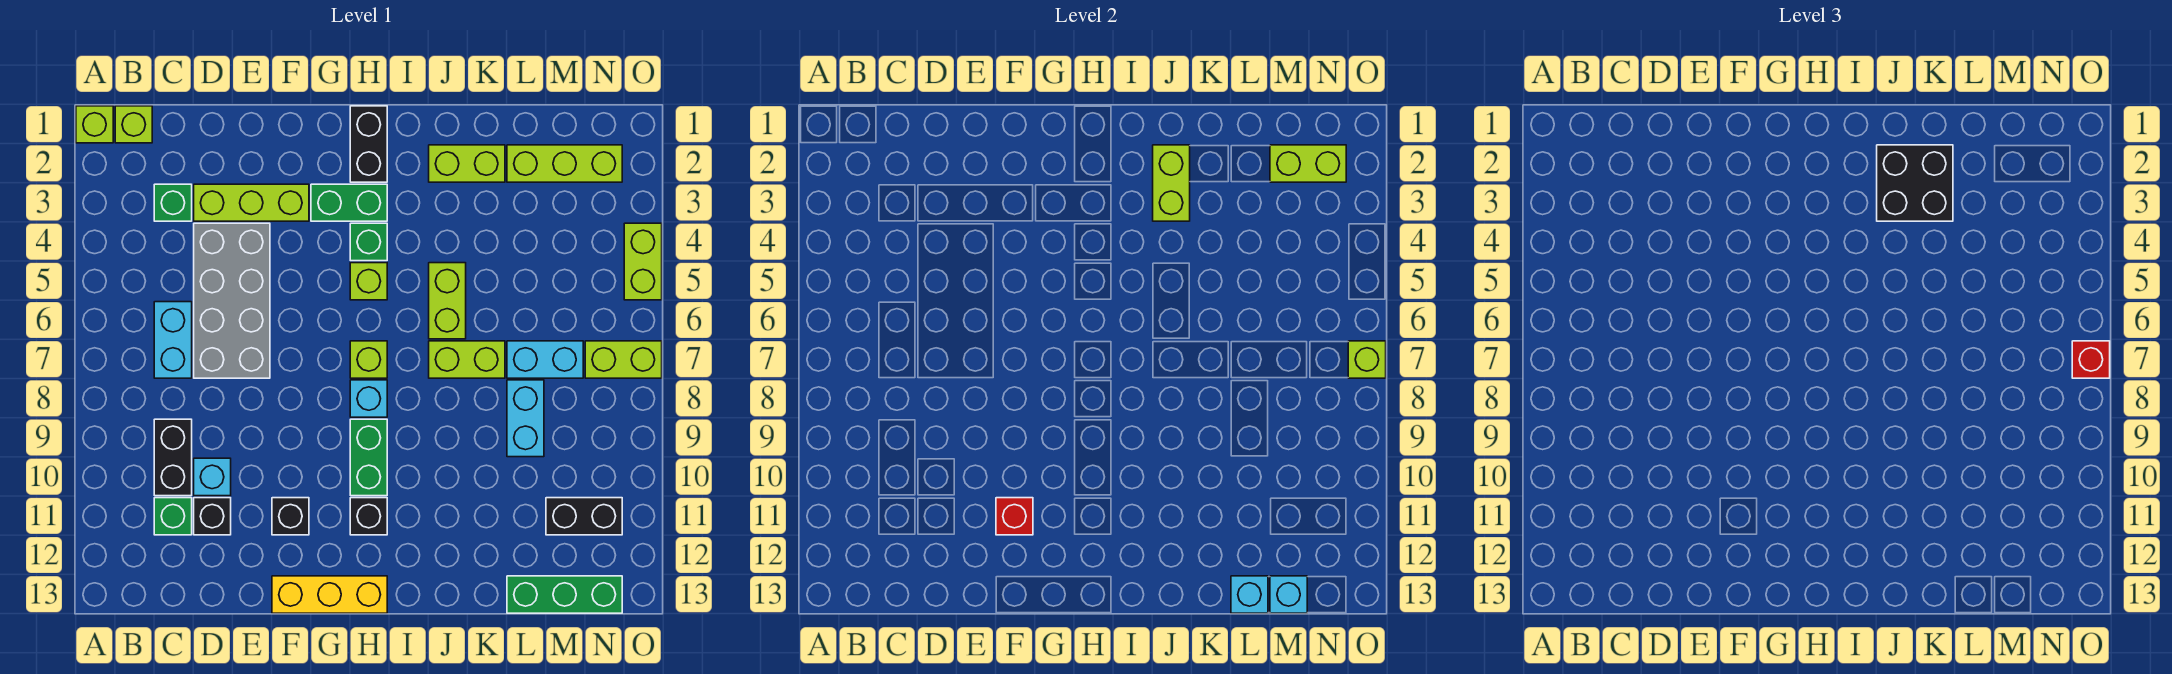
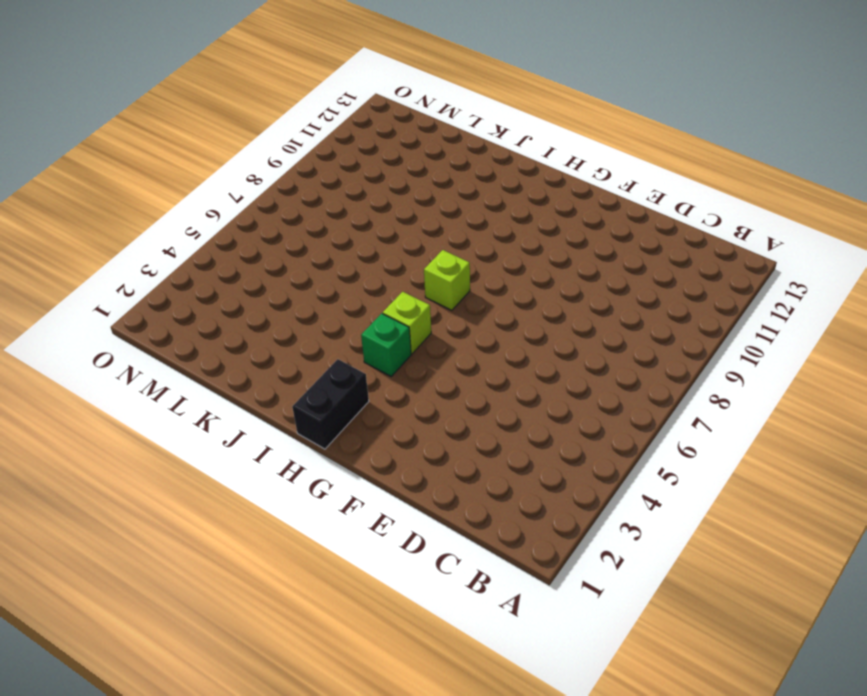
none -> lime brick A1 level 1
none -> lime brick B1 level 1
none -> green brick C3 level 1
none -> cyan brick C6:C7 level 1

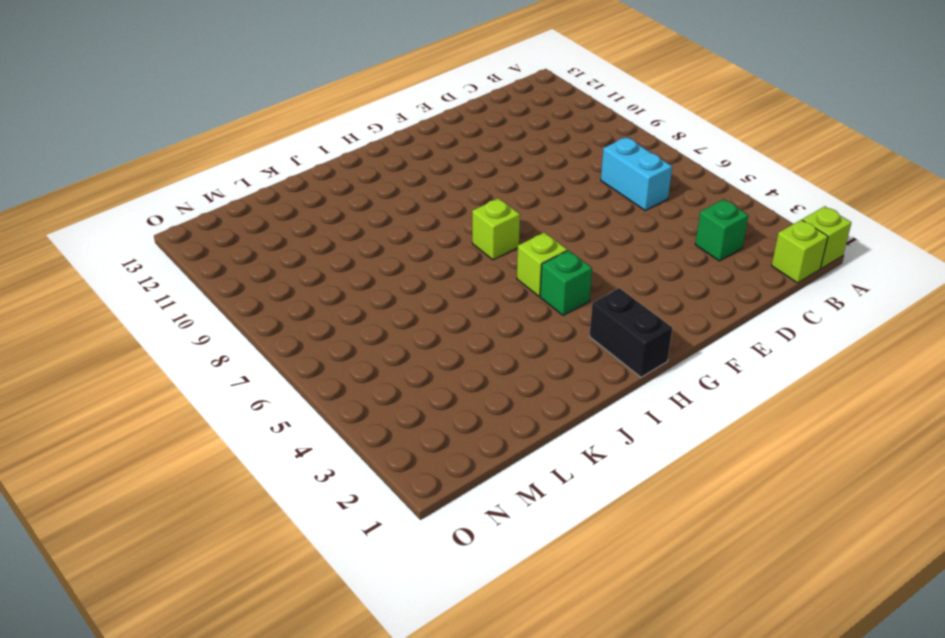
none -> black brick C9:C10 level 1
none -> green brick C11 level 1
none -> lime brick D3:F3 level 1
none -> grey brick D4:E7 level 1

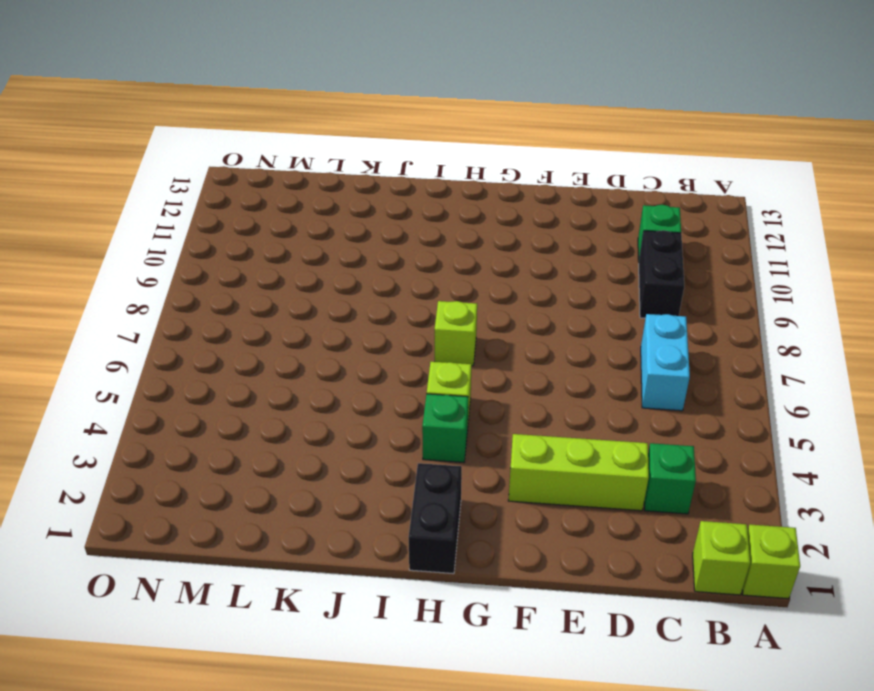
none -> grey brick D4:E7 level 1
none -> cyan brick D10 level 1
none -> black brick D11 level 1
none -> black brick F11 level 1

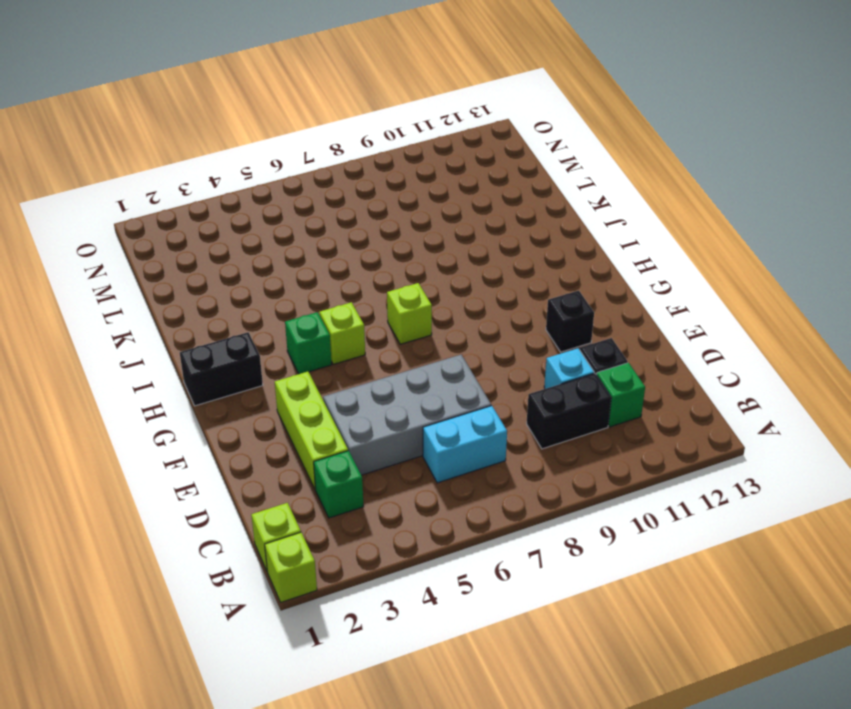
none -> yellow brick F13:H13 level 1
none -> green brick G3:H3 level 1
none -> cyan brick H8 level 1
none -> green brick H9:H10 level 1

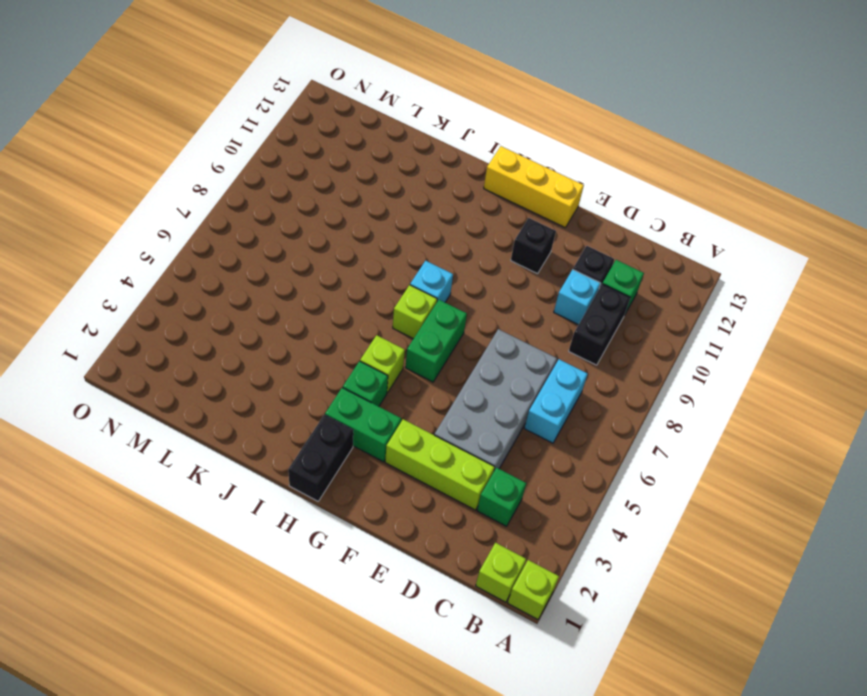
green brick G6:G7 level 1 -> green brick H9:H10 level 1
none -> black brick H11 level 1
none -> lime brick J2:K2 level 1
none -> lime brick J5:J6 level 1
none -> lime brick J7:K7 level 1

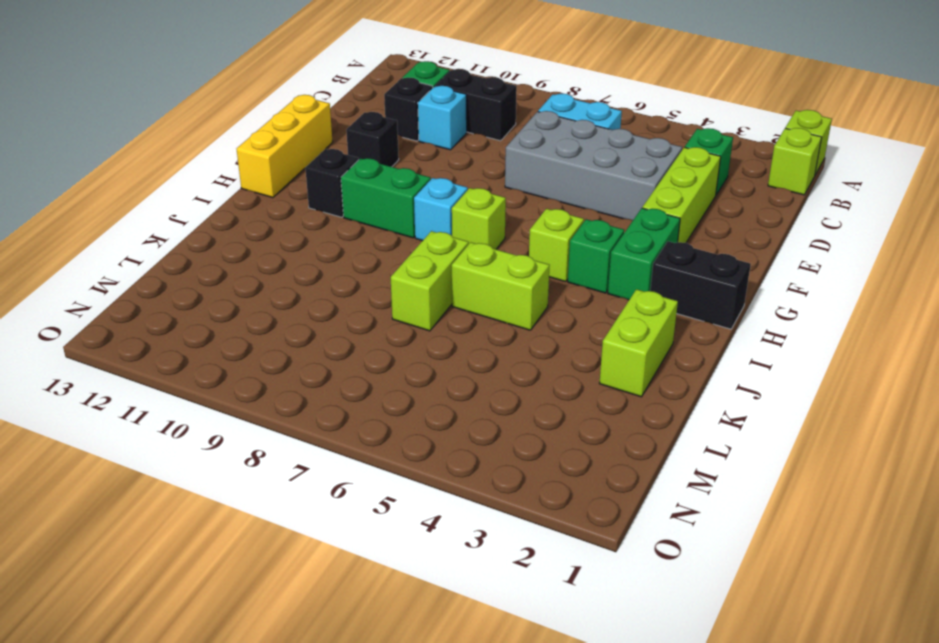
none -> lime brick L2:N2 level 1
none -> cyan brick L7:M7 level 1
none -> cyan brick L8:L9 level 1
none -> green brick L13:N13 level 1

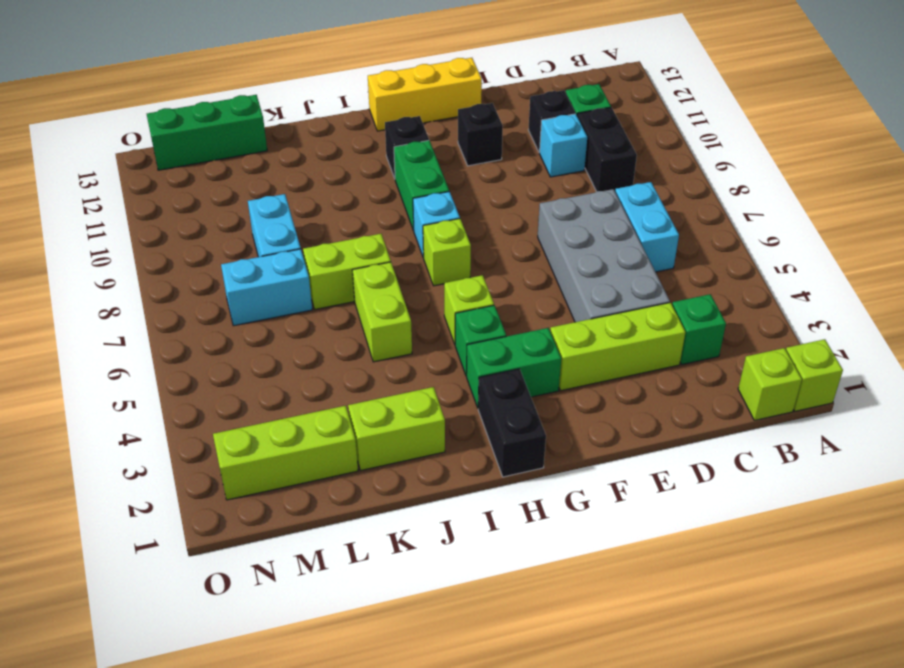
none -> black brick M11:N11 level 1
none -> lime brick N7:O7 level 1
none -> lime brick O4:O5 level 1
none -> red brick F11 level 2

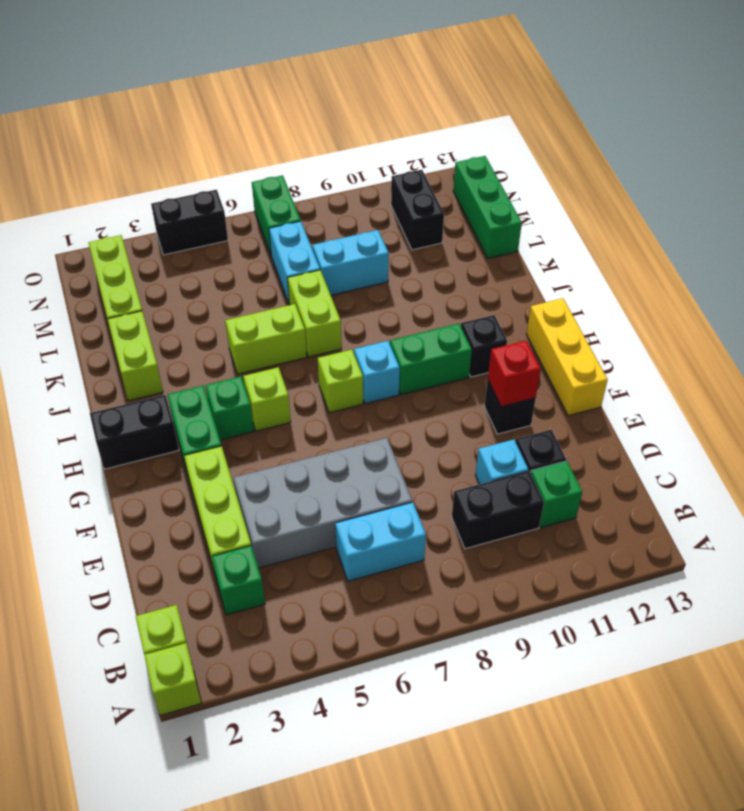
green brick N7:O7 level 1 -> lime brick N7:O7 level 1
black brick O4:O5 level 1 -> lime brick O4:O5 level 1
none -> lime brick J2:J3 level 2
none -> cyan brick L13 level 2
none -> lime brick M2:N2 level 2
none -> cyan brick M13 level 2

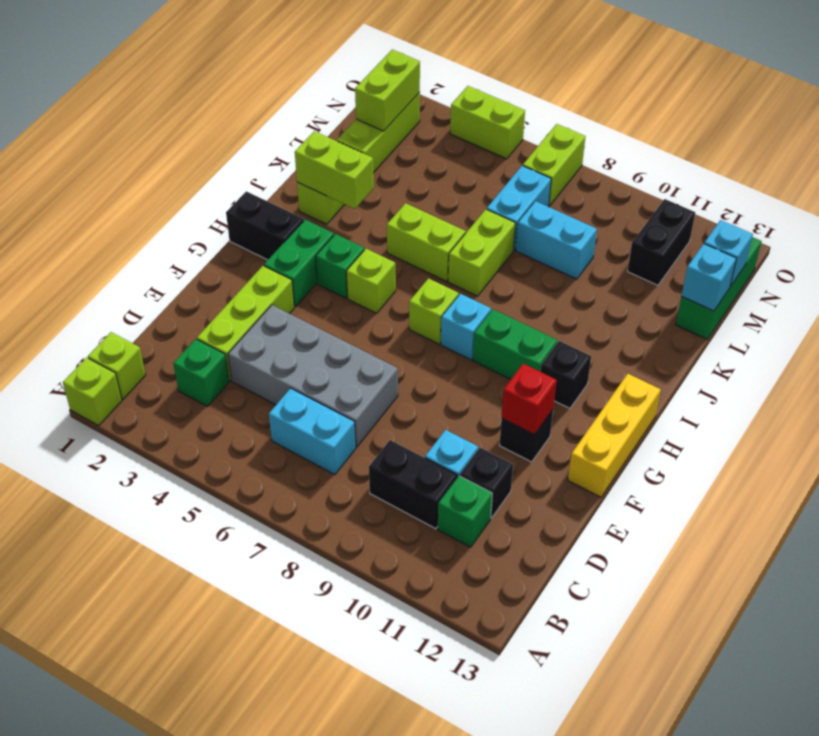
none -> lime brick O7 level 2
none -> black brick J2:K3 level 3
none -> red brick O7 level 3

